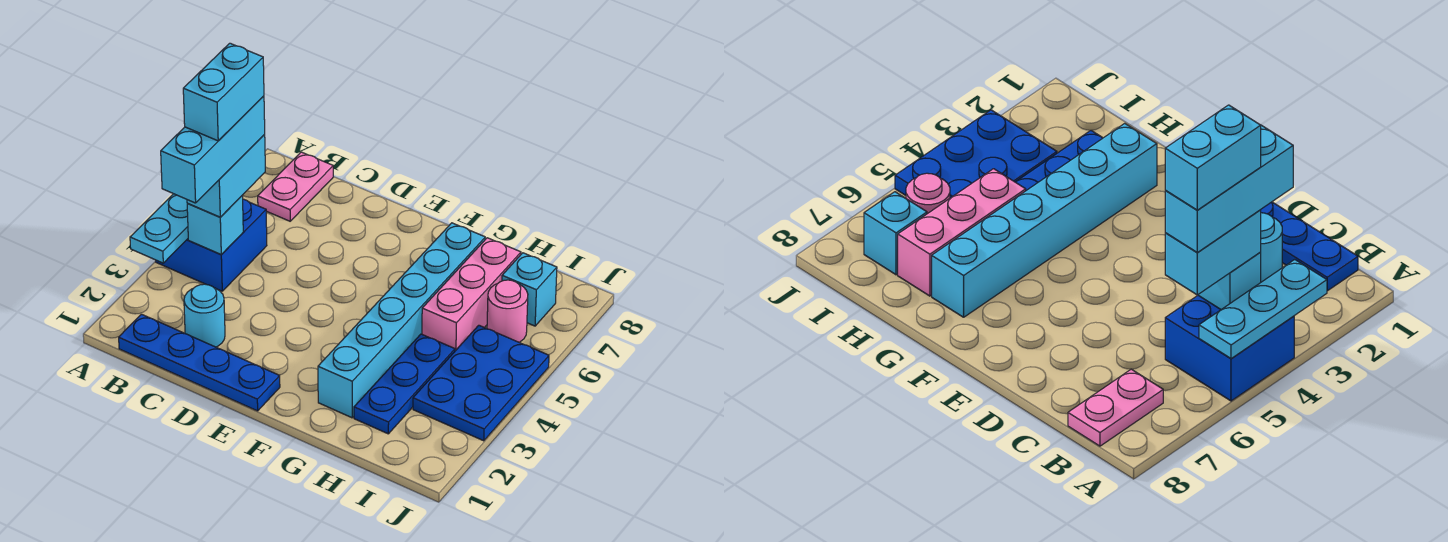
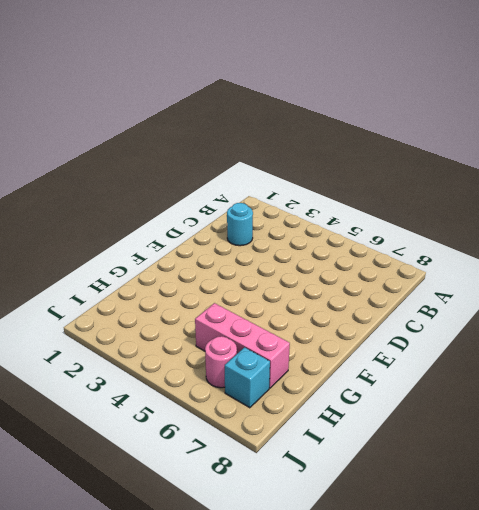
none -> blue brick A4:B5 level 1
none -> blue plate B1:E1 level 1
none -> pink plate B7:B8 level 1

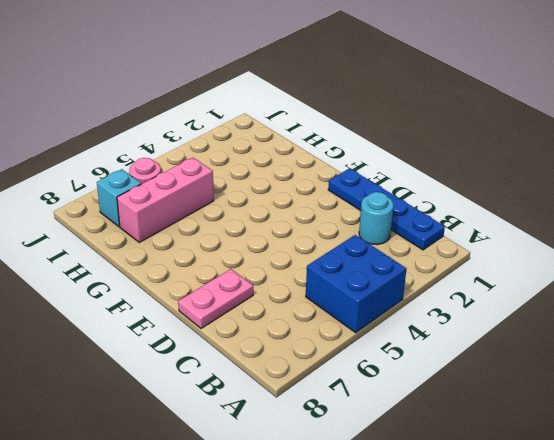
pink plate D7:D8 level 1 -> pink plate B7:B8 level 1
none -> cyan brick G2:G7 level 1
none -> blue plate H2:H4 level 1
none -> blue plate I3:J5 level 1

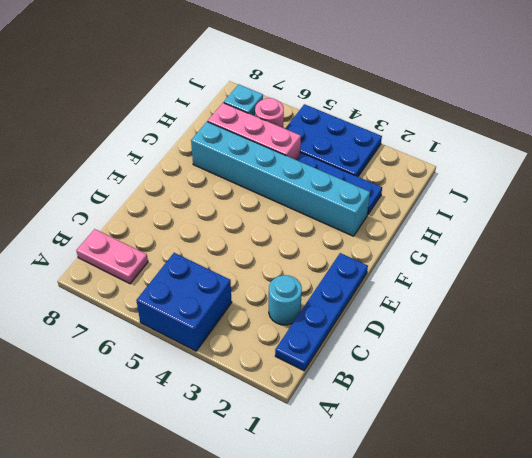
none -> cyan plate A3:A5 level 2
none -> cyan brick B4 level 2
none -> cyan brick B4:B5 level 3

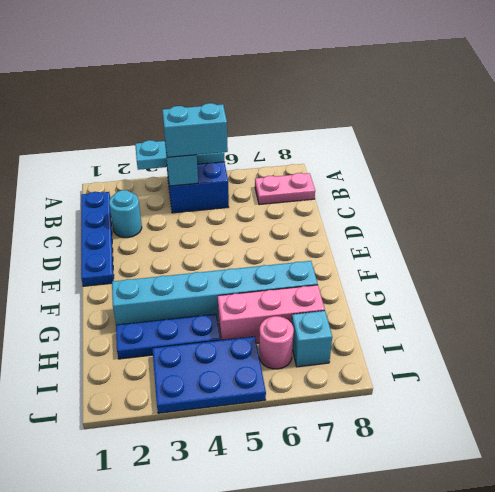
none -> cyan brick B3:B5 level 4
none -> cyan brick B4:B5 level 5

